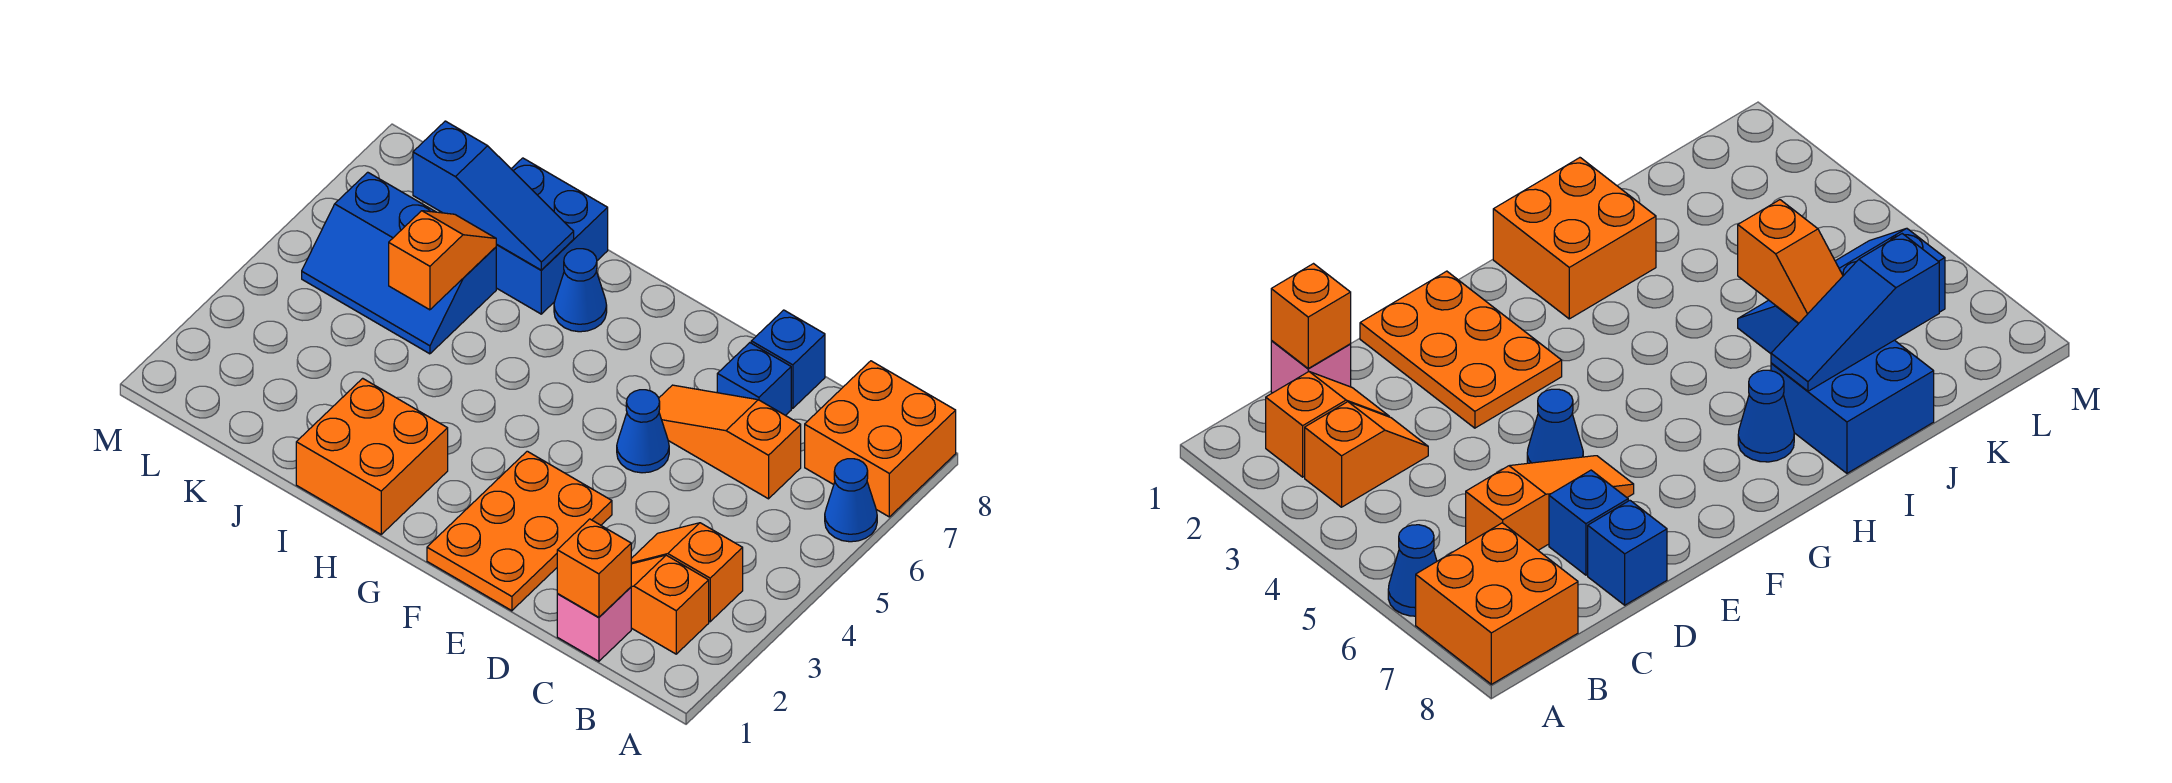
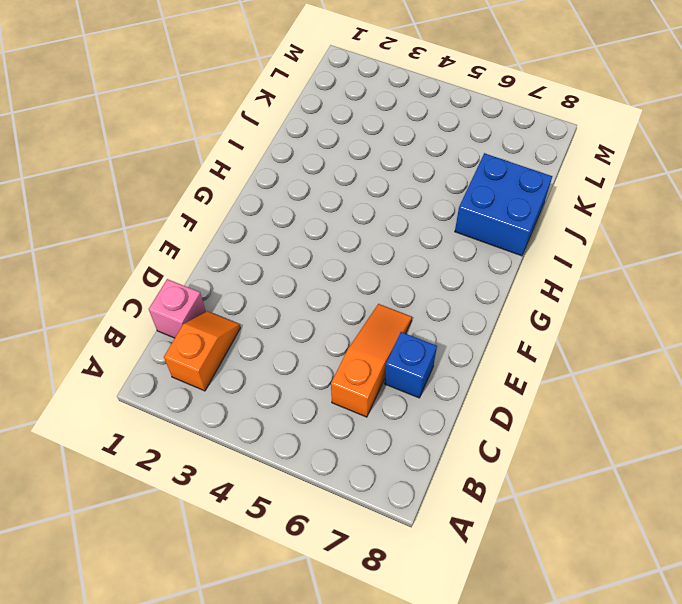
none -> blue cone A6 level 1
none -> orange brick A7:B8 level 1
none -> orange slope B3:C3 level 1 top B

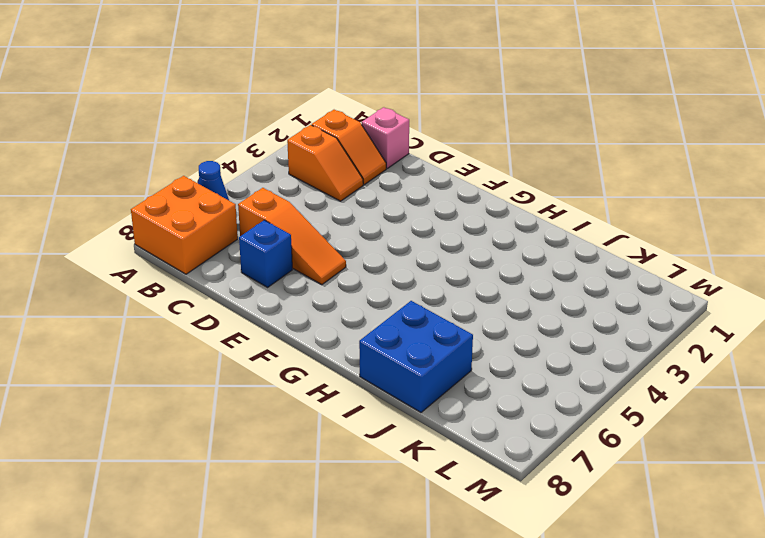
none -> blue brick D8 level 1
none -> orange plate E1:F3 level 1
none -> blue cone E5 level 1

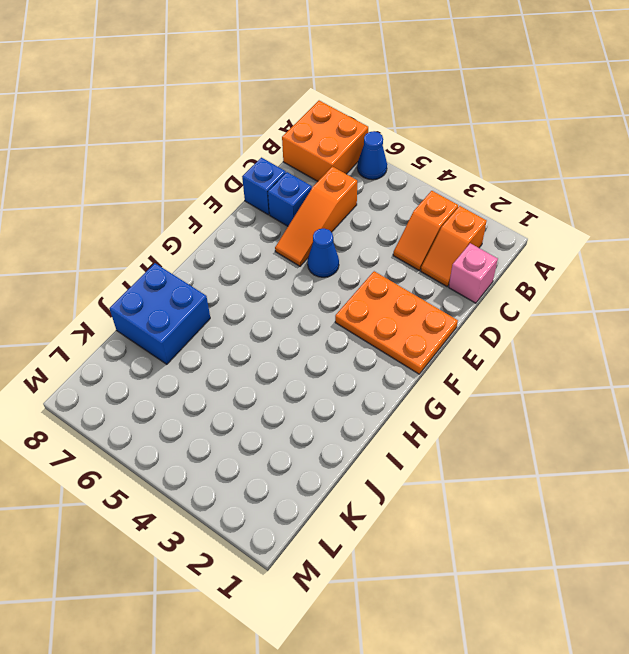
none -> orange brick H1:I2 level 1
none -> blue cone H7 level 1
none -> blue slope J5:L6 level 1 top 6

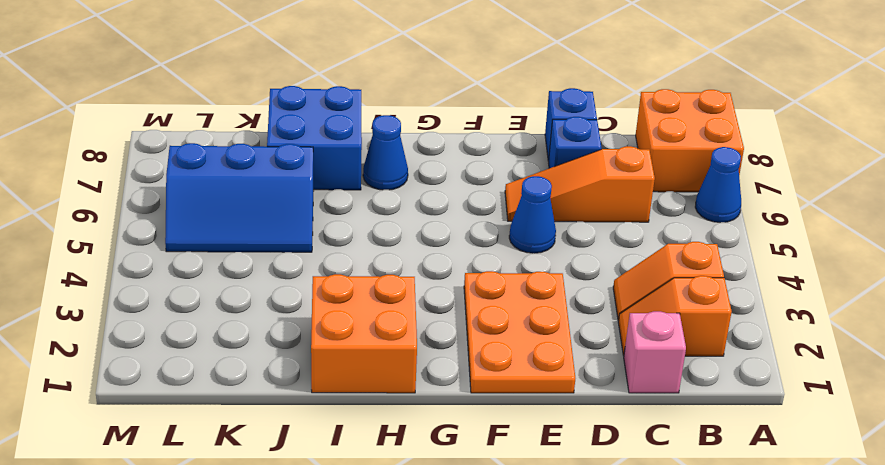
none -> orange brick C1 level 2
none -> blue slope I7:K7 level 2 top K
none -> orange slope J5:J6 level 2 top 5

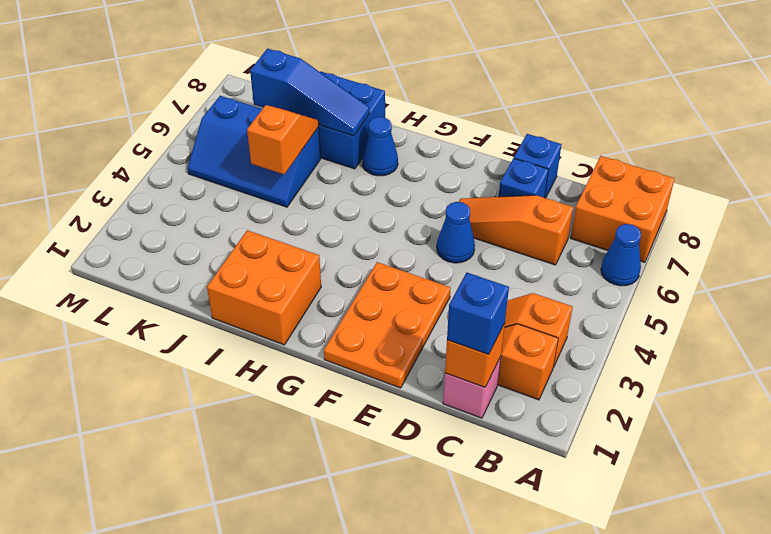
blue brick C1 level 3 -> none

